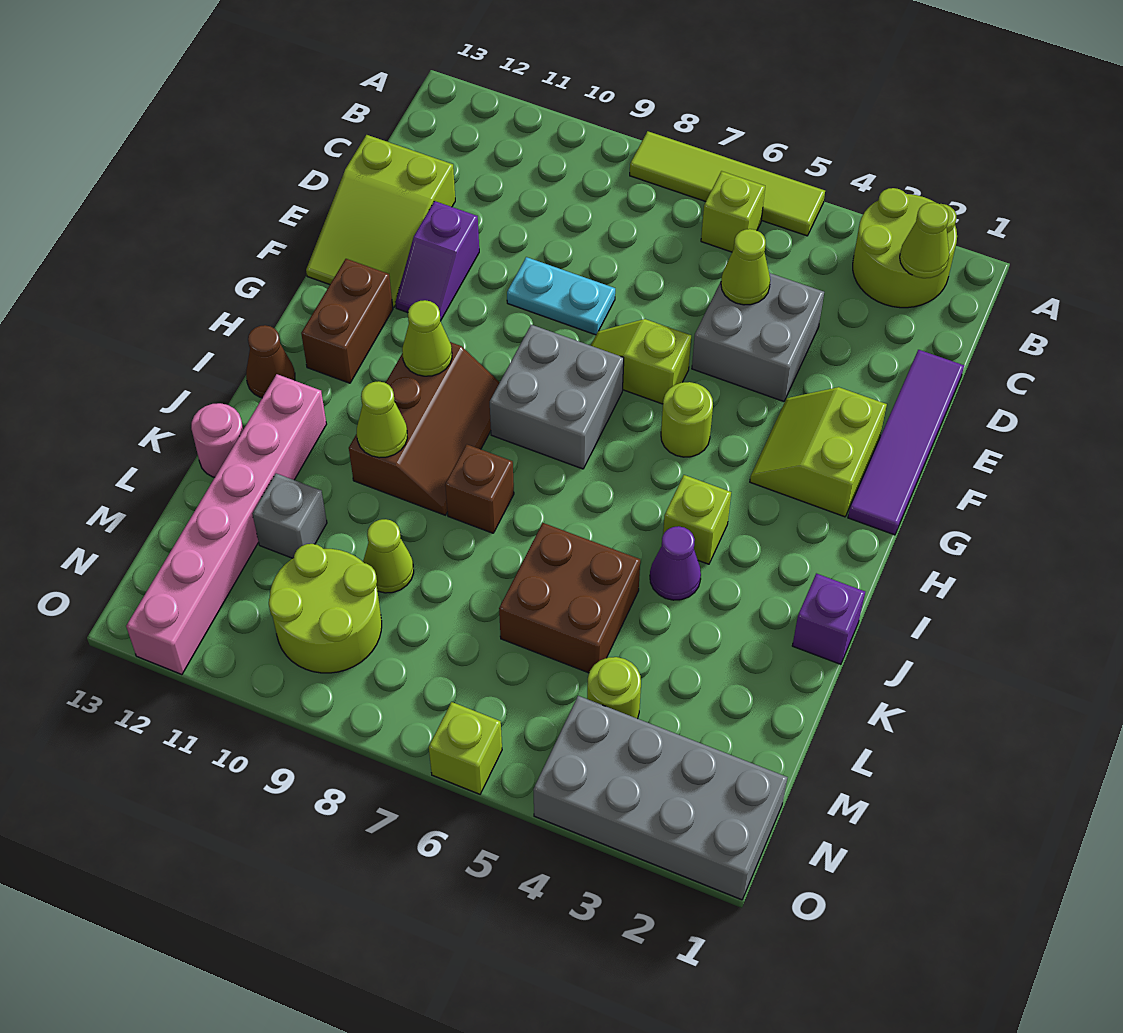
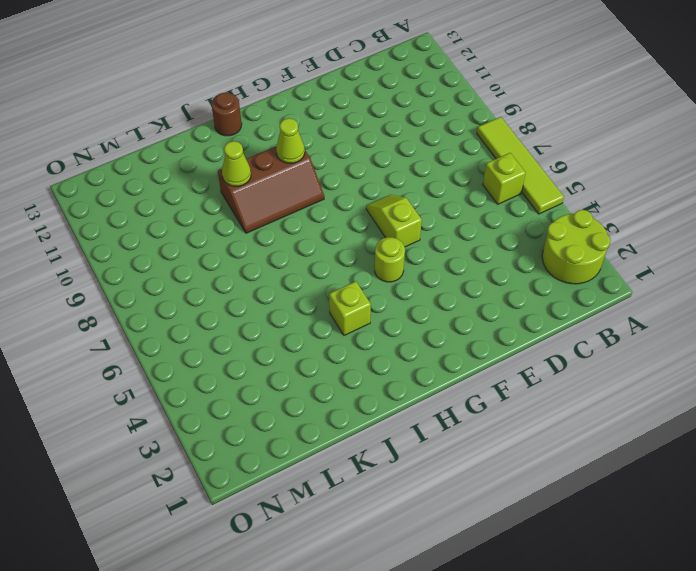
brown round brick I13 level 1 -> brown cone I13 level 1
none -> purple tile D1:G1 level 1
none -> grey brick D4:E5 level 1
none -> lime slope D12:F13 level 1 top D
none -> cyan plate E8:E9 level 1

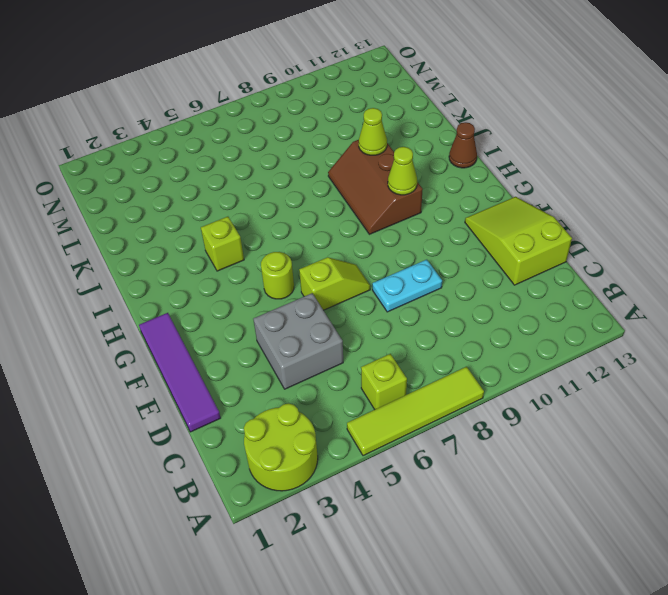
none -> purple slope E11:F11 level 1 top E
none -> lime slope F2:G3 level 1 top 2
none -> grey brick G7:H8 level 1
none -> brown brick G12:H12 level 1

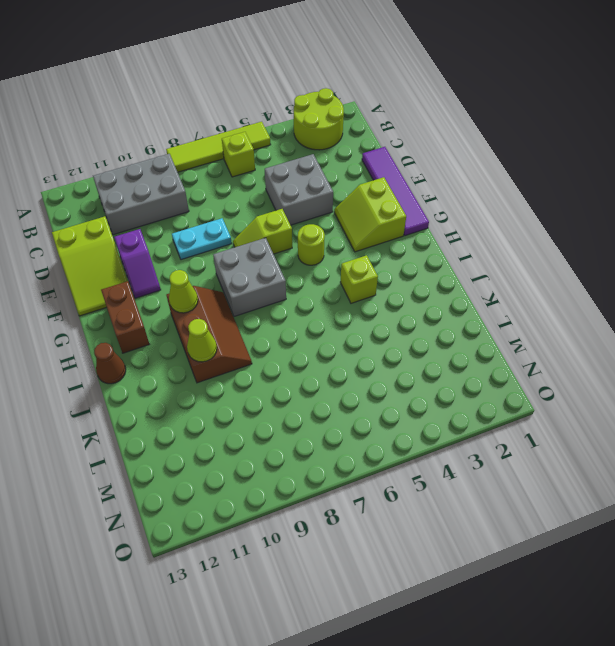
grey brick B9:C11 level 1 -> none
none -> purple brick J1 level 1
none -> purple cone J4 level 1
none -> brown brick J8 level 1
none -> pink brick J12:O12 level 1

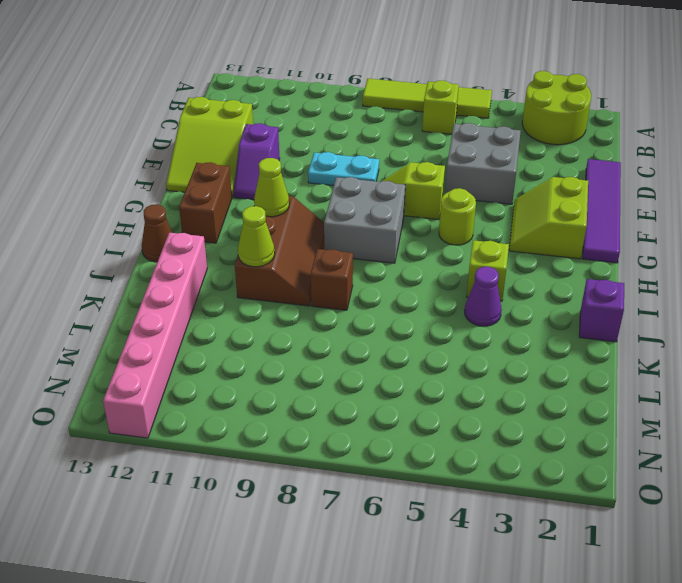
none -> brown brick K5:L6 level 1
none -> pink round brick K13 level 1
none -> lime cone L9 level 1
none -> grey brick L11 level 1

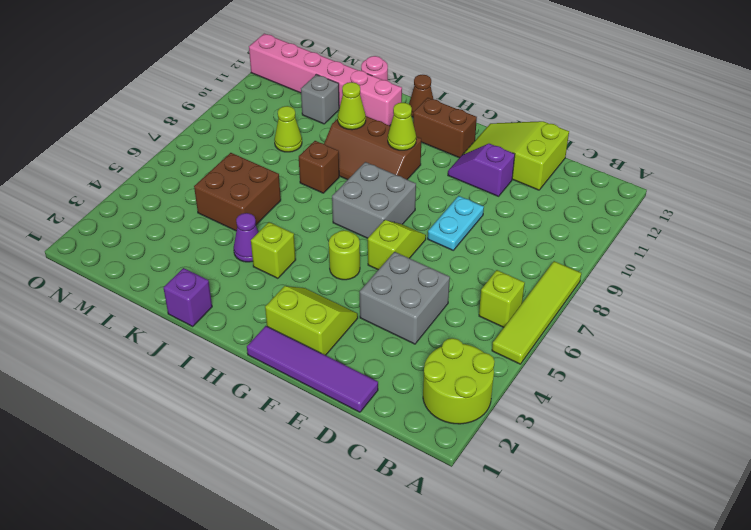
none -> lime round brick M4 level 1
none -> lime round brick M9:N10 level 1
none -> grey brick N1:O4 level 1
none -> lime brick O6 level 1

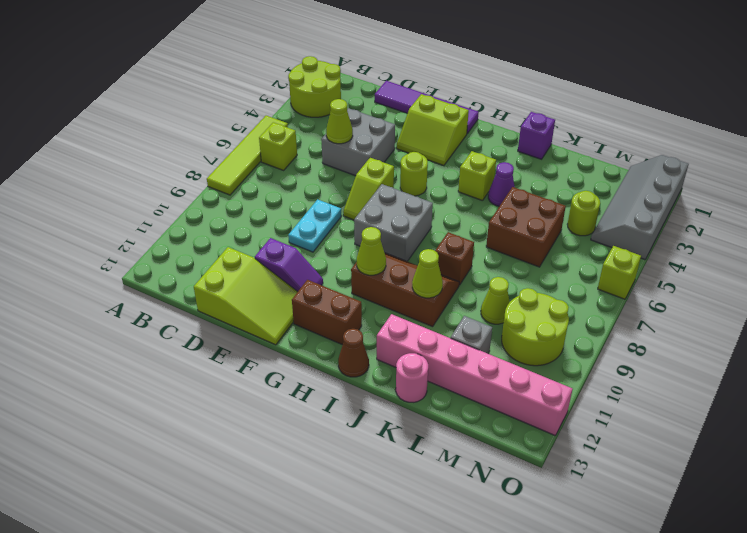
grey slope N1:O4 level 1 top O -> grey brick N1:O4 level 1
none -> lime cone B2 level 2

